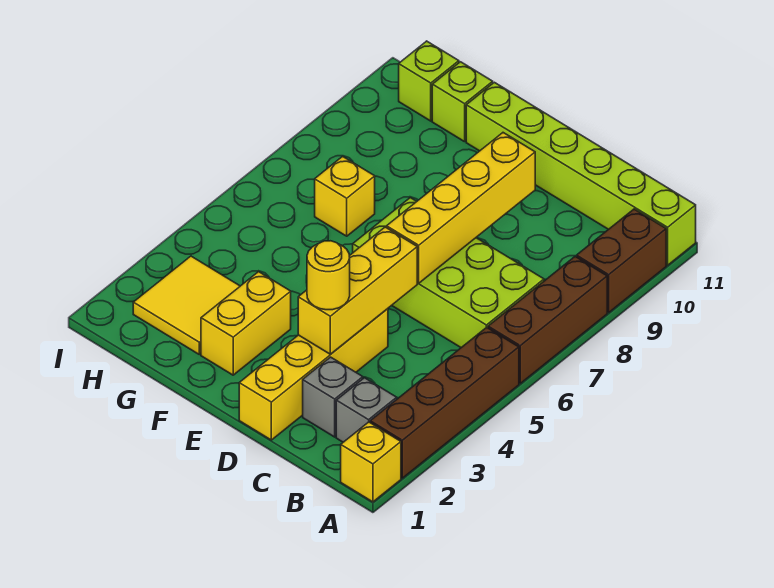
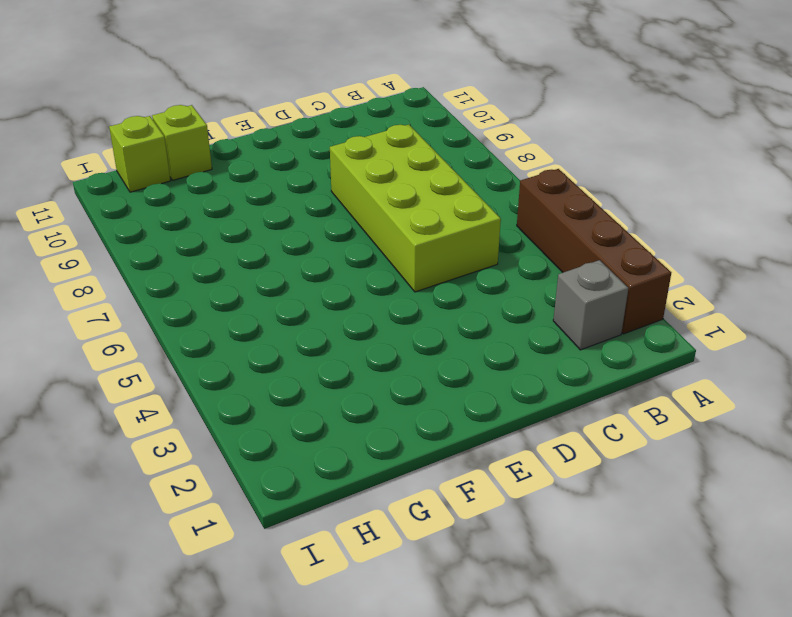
lime brick C5:D8 level 1 -> lime brick B6:E7 level 1
none -> yellow brick A1 level 1
none -> brown brick A6:A8 level 1
none -> brown brick A9:A10 level 1

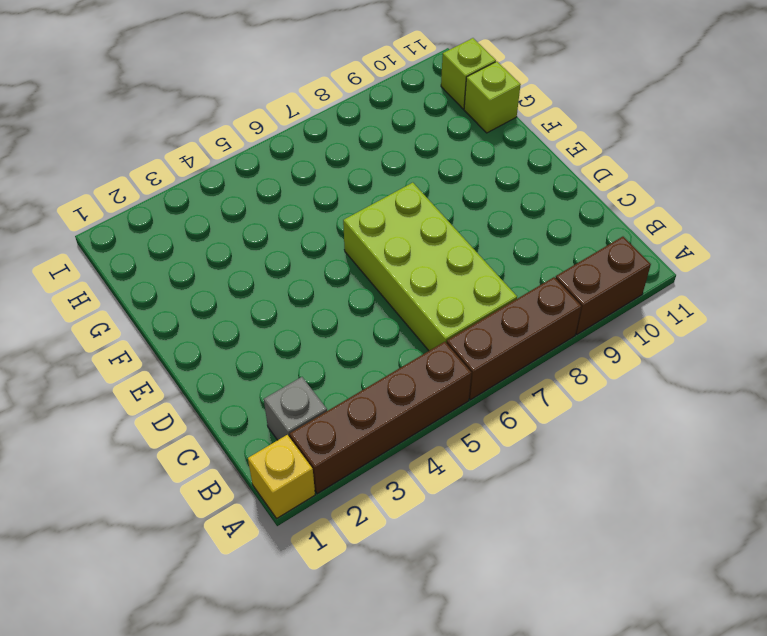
none -> lime brick A11:F11 level 1
none -> grey brick C2 level 1
none -> yellow brick D1:D4 level 1

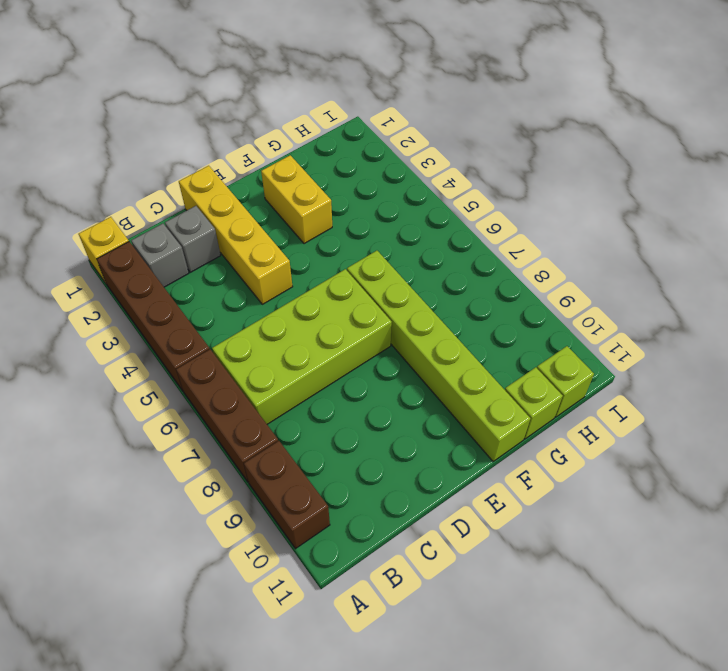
lime brick F6:F11 level 1 -> lime brick A11:F11 level 1
none -> yellow tile G2:H3 level 1
none -> yellow brick G7 level 1
none -> yellow brick D3:D5 level 2

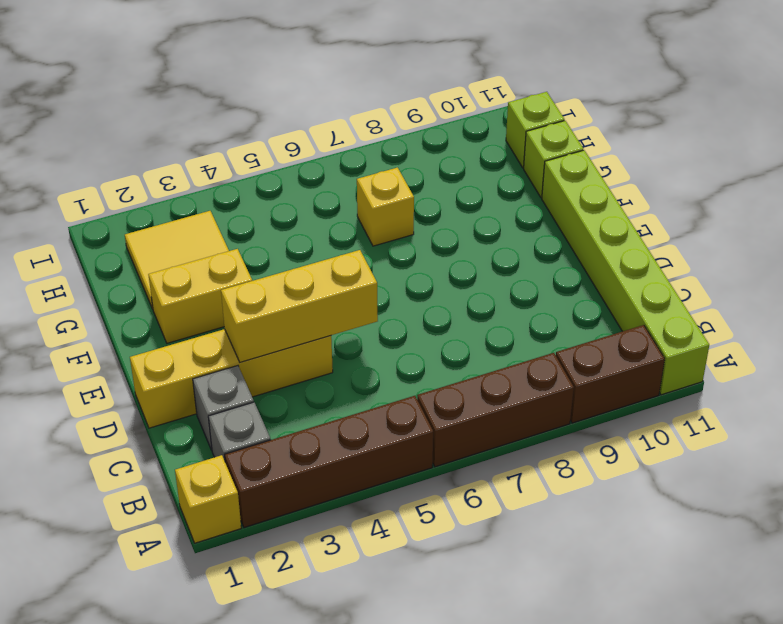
none -> lime brick B6:E7 level 1
none -> yellow brick D6:D9 level 2
none -> yellow round brick D3 level 3

